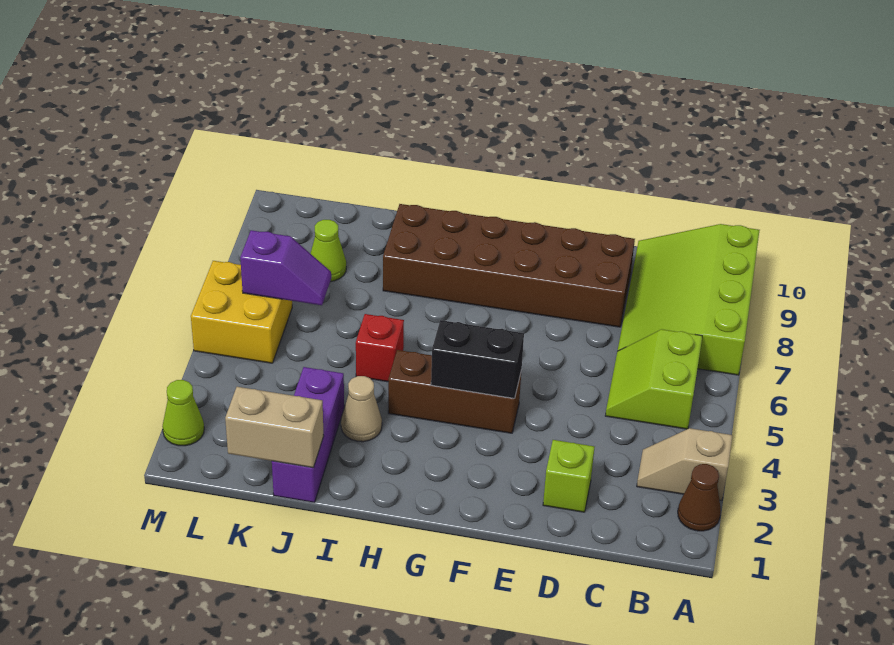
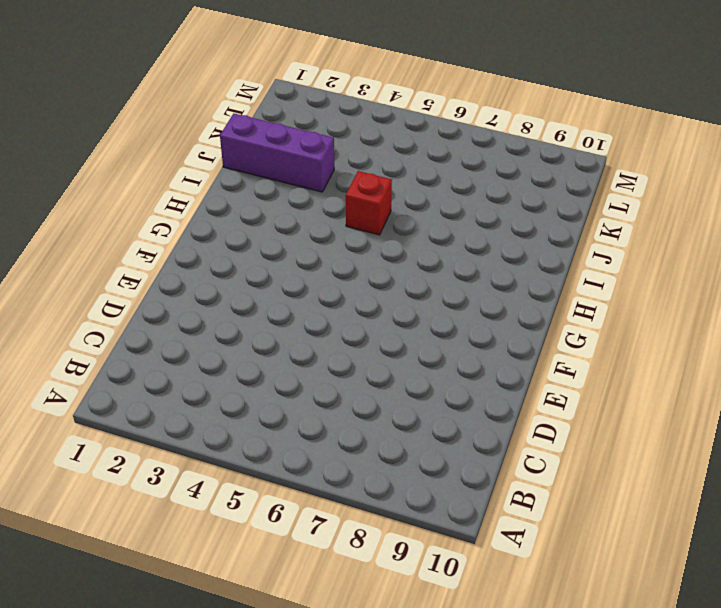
none -> brown cone A2 level 1
none -> tan slope A3:B3 level 1 top A
none -> lime slope A7:C10 level 1 top A

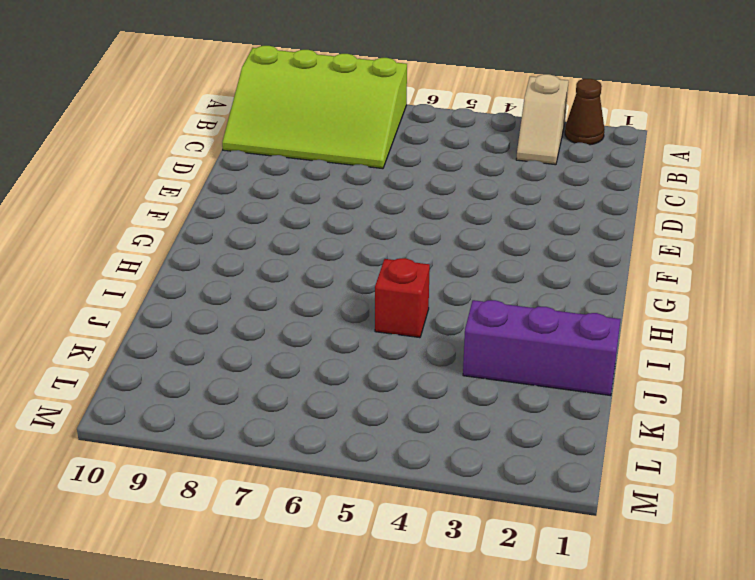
none -> lime slope B5:C6 level 1 top B
none -> lime brick D2 level 1
none -> brown brick D8:I9 level 1

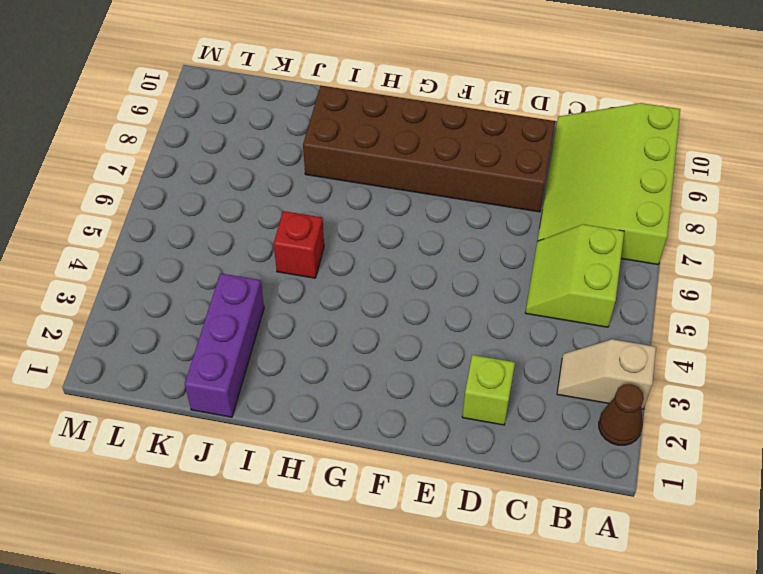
none -> brown brick F4:H4 level 1
none -> tan cone I3 level 1
none -> lime cone K8 level 1

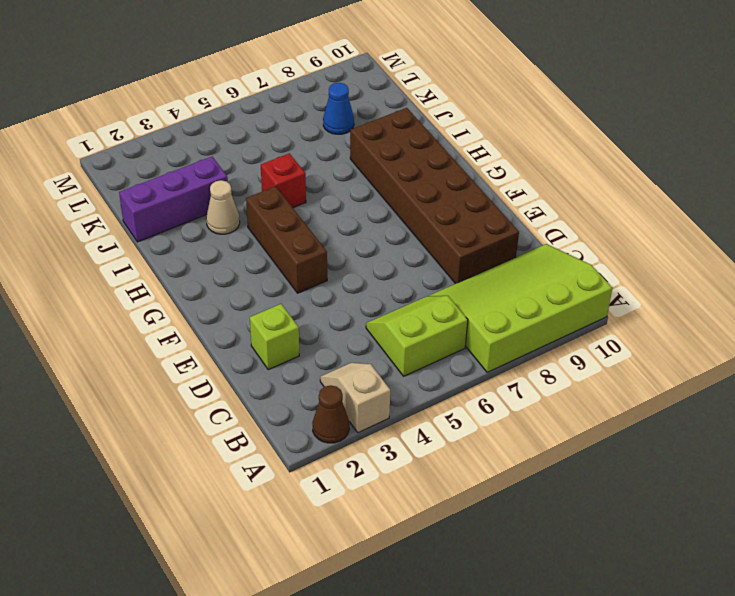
blue cone K8 level 1 -> lime cone K8 level 1
none -> yellow brick L5:M6 level 1
none -> lime cone M2 level 1
none -> black brick F4:G4 level 2

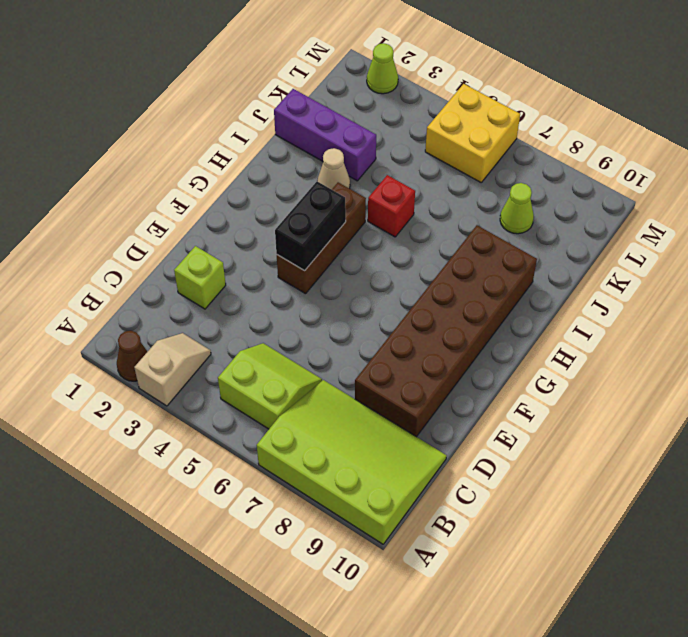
none -> tan brick J1:K1 level 2
none -> purple slope K6:L6 level 2 top L

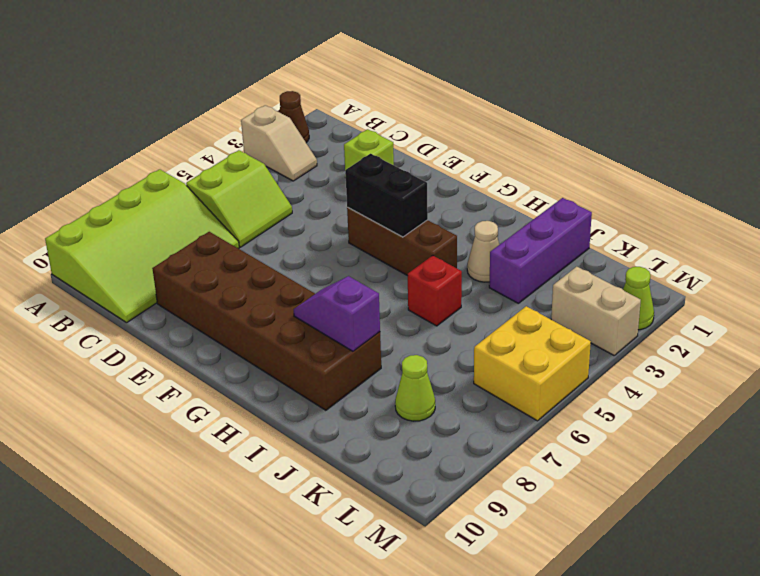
purple slope H8:I8 level 2 top I -> purple slope K6:L6 level 2 top L
tan brick L3:M3 level 1 -> tan brick J1:K1 level 2

